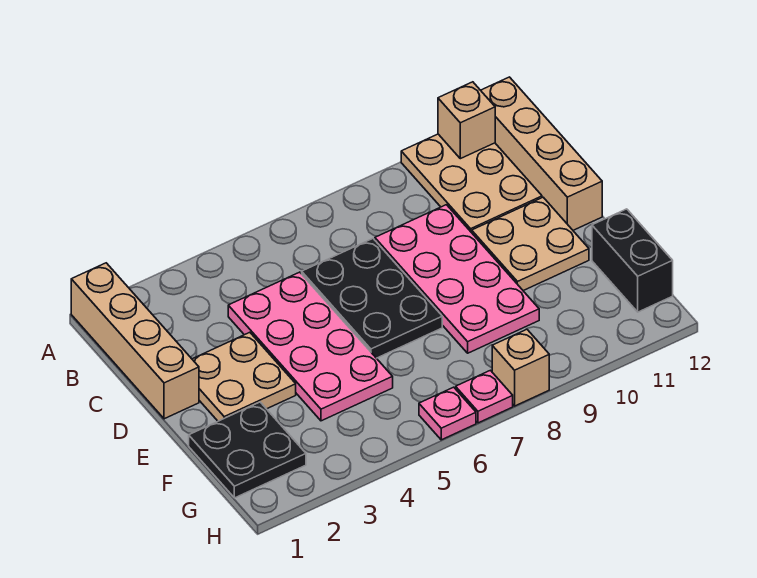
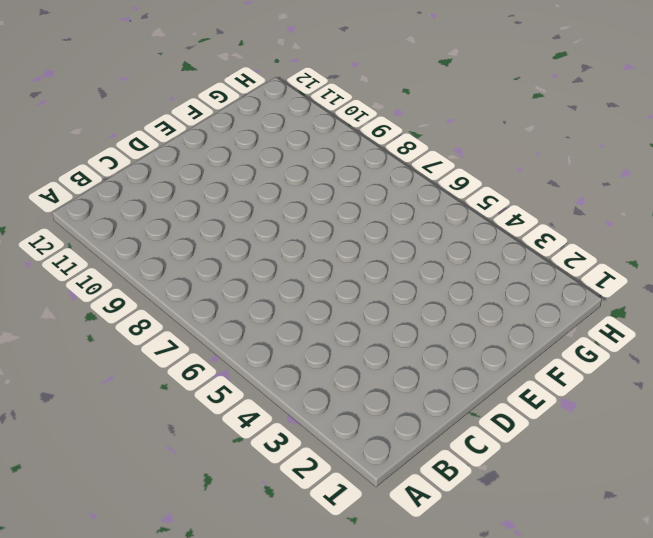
none -> tan brick A1:D1 level 1
none -> tan plate A10:C11 level 1
none -> tan brick A12:D12 level 1

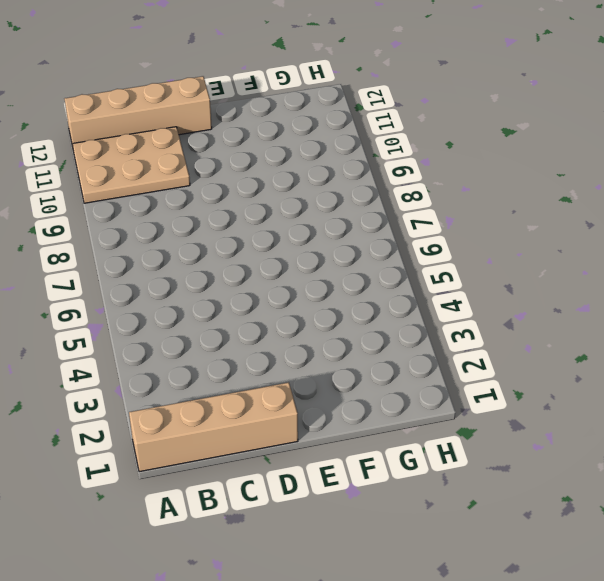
none -> pink plate C4:F5 level 1
none -> black plate C6:E7 level 1
none -> pink plate C8:F9 level 1

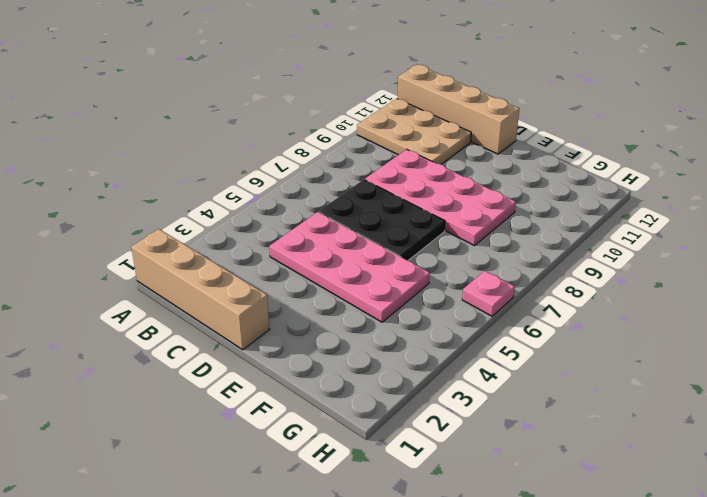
none -> tan plate D2:E3 level 1
none -> tan plate D10:E11 level 1
none -> black plate F1:G2 level 1

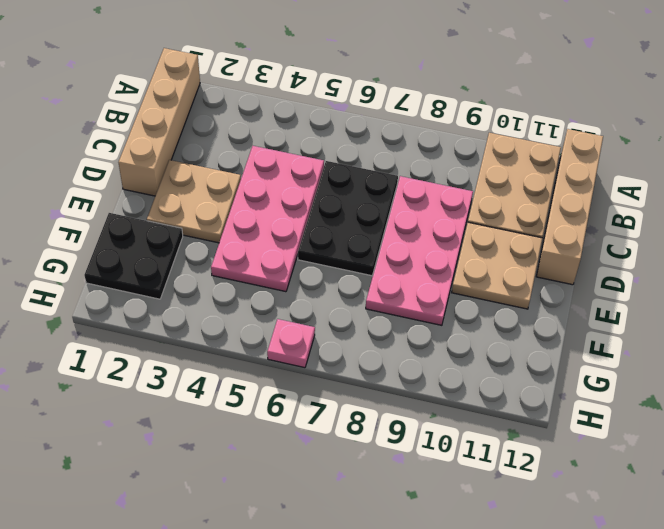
none -> black brick F12:G12 level 1
none -> pink plate H7 level 1
none -> tan brick H8 level 1

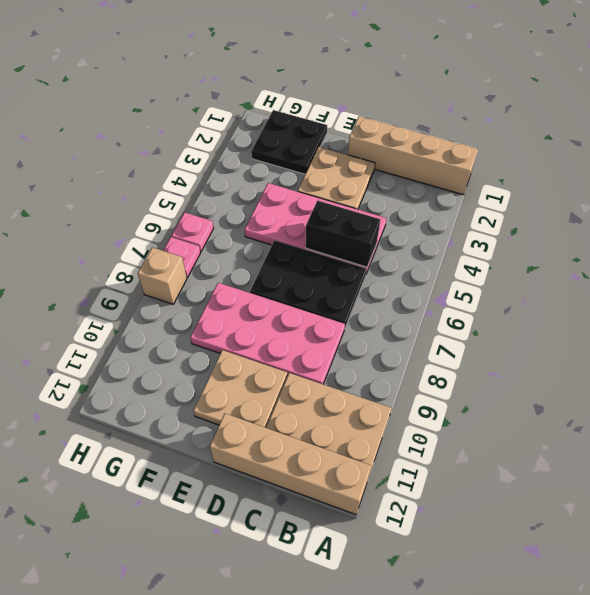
black brick C5:D5 level 2 -> black brick F12:G12 level 1
none -> tan brick A11 level 2

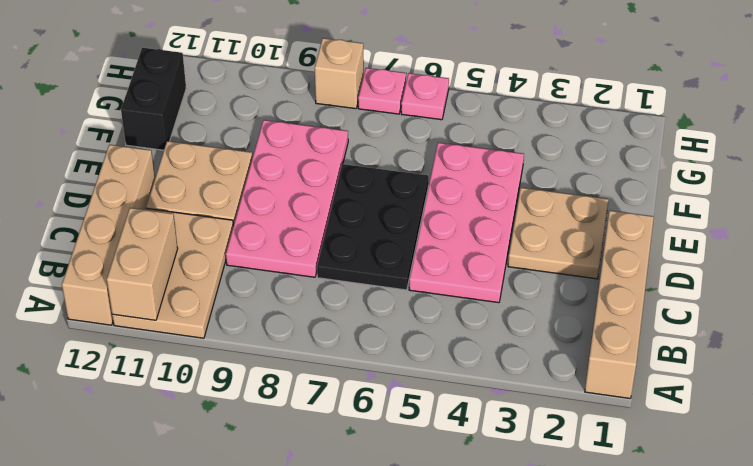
tan brick A11:B11 level 2 -> tan brick A11 level 2
none -> black plate F1:G2 level 1

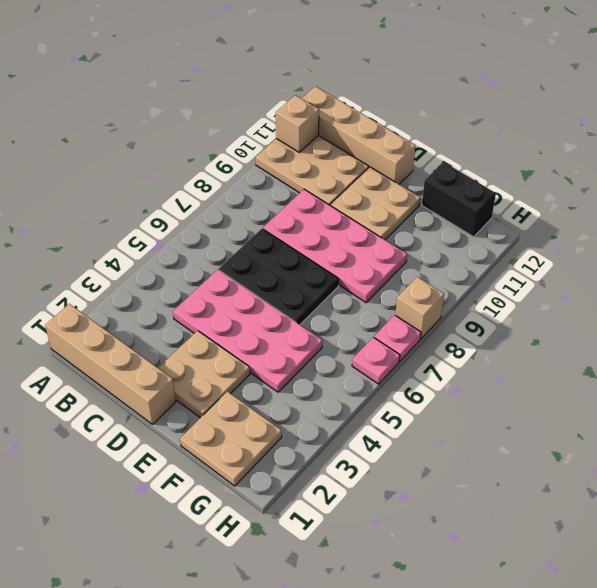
tan plate F1:G2 level 1 -> black plate F1:G2 level 1

